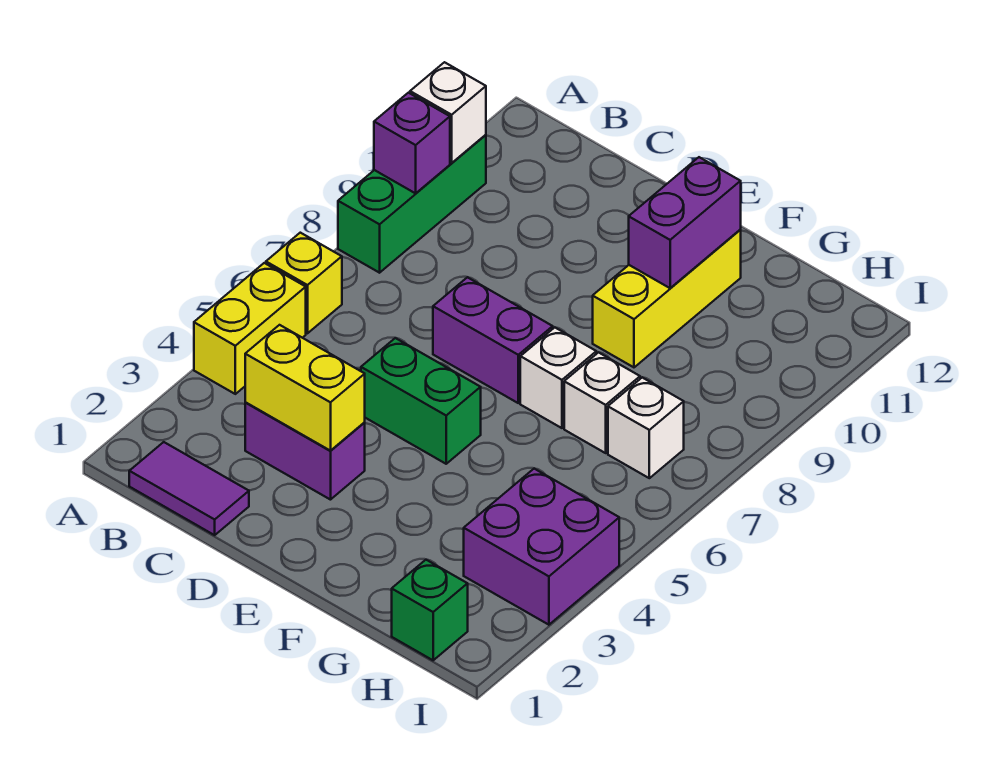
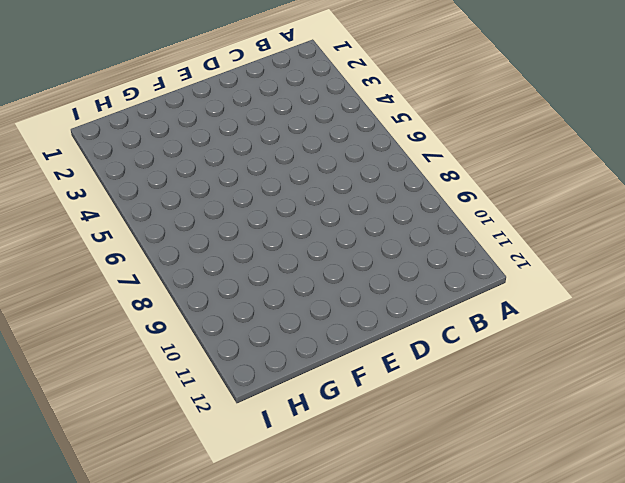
none -> yellow brick A4:A5 level 1
none -> yellow brick A6 level 1
none -> green brick A8:A10 level 1

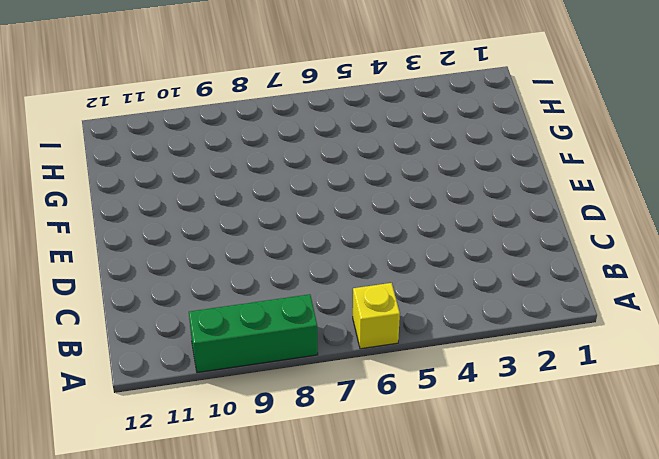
none -> yellow brick A4:A5 level 1
none -> purple tile B1:C1 level 1
none -> purple brick C3:D3 level 1

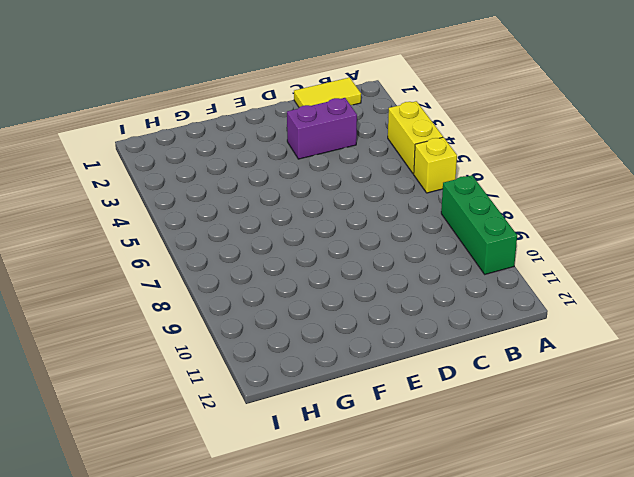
yellow tile B1:C1 level 1 -> purple tile B1:C1 level 1
none -> green brick D5:E5 level 1
none -> purple brick D7:E7 level 1
none -> white brick F7 level 1

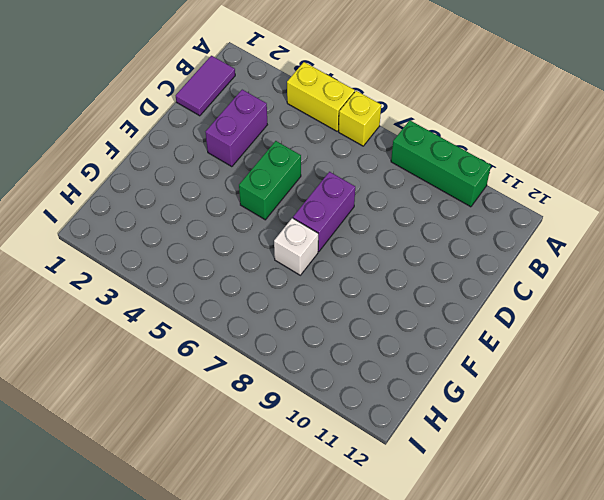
none -> yellow brick F9:F11 level 1
none -> white brick G7 level 1
none -> green brick H1 level 1

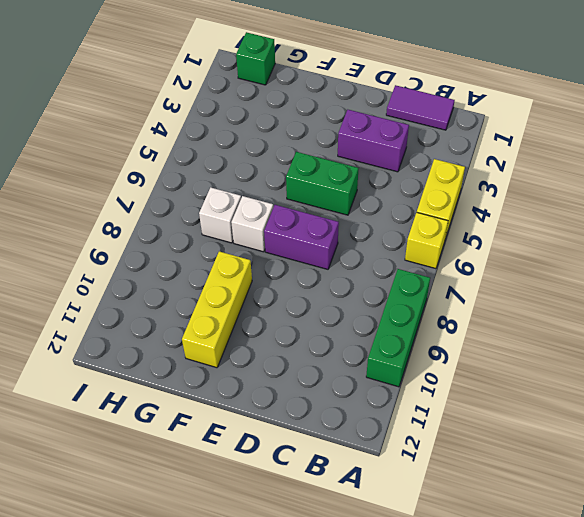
none -> purple brick H3:I4 level 1
none -> white brick H7 level 1
none -> purple brick A9 level 2

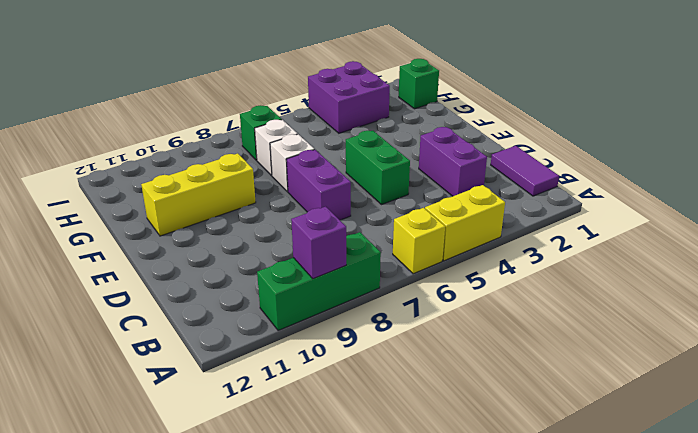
green brick H7 level 1 -> white brick H7 level 1
none -> white brick A10 level 2
none -> yellow brick C3:D3 level 2
none -> purple brick F10:F11 level 2

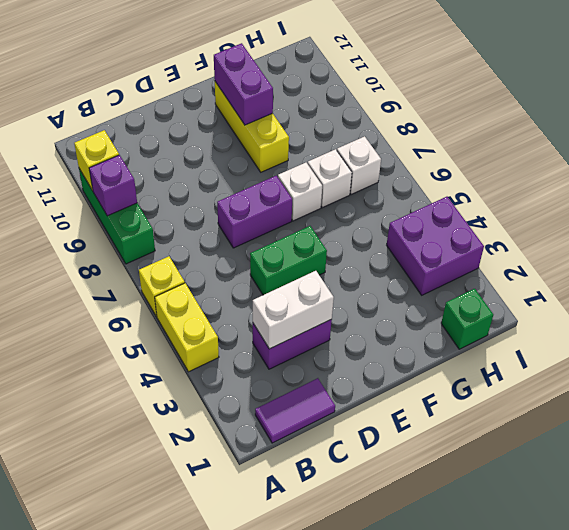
yellow brick A10 level 2 -> white brick A10 level 2
white brick C3:D3 level 2 -> yellow brick C3:D3 level 2

